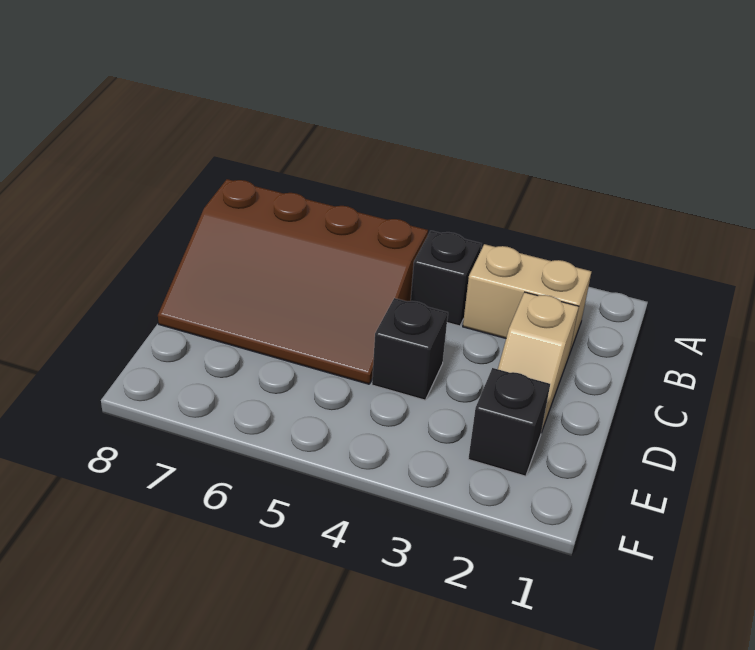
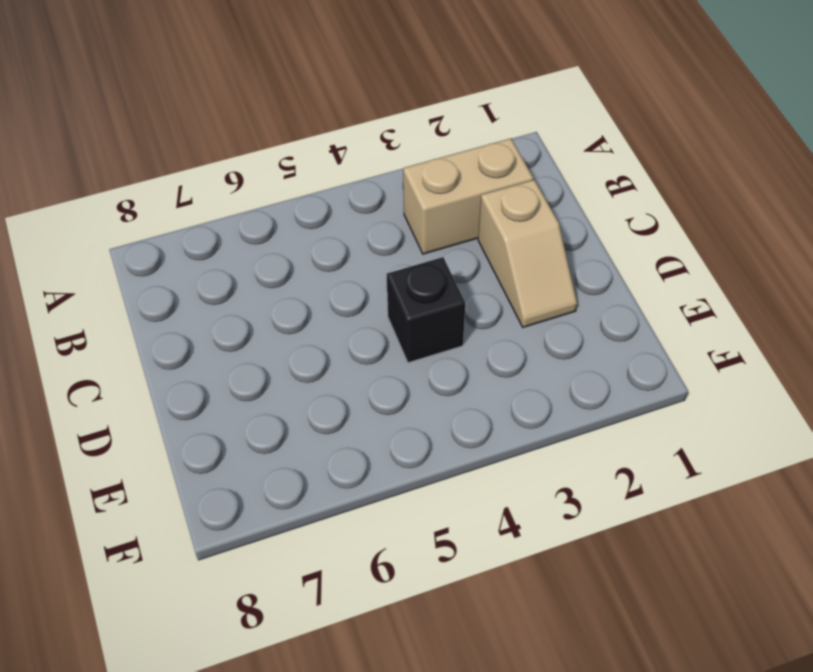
none -> black brick B4 level 1
none -> brown slope B5:D8 level 1 top B

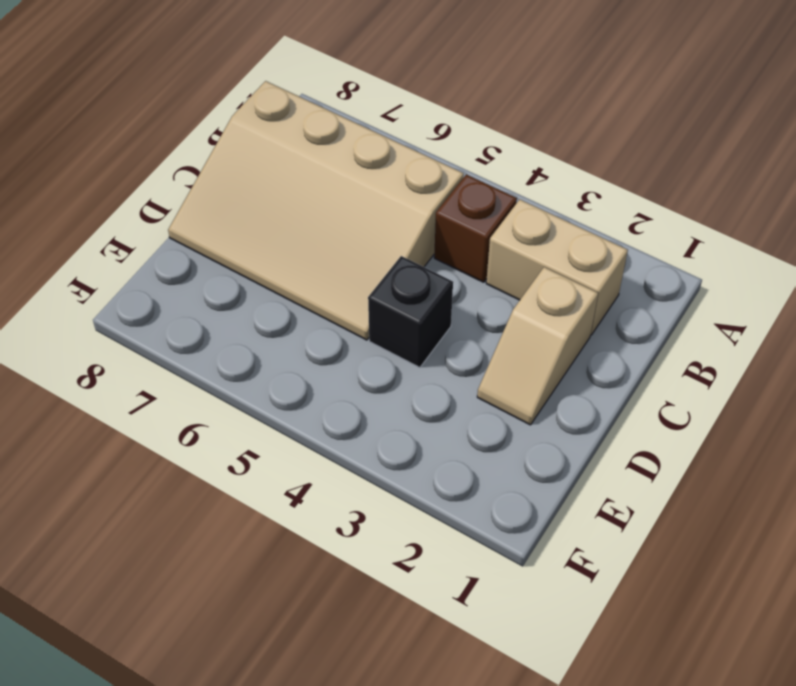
brown brick B4 level 1 -> black brick B4 level 1
tan slope B5:D8 level 1 top B -> brown slope B5:D8 level 1 top B
none -> black brick E2 level 1

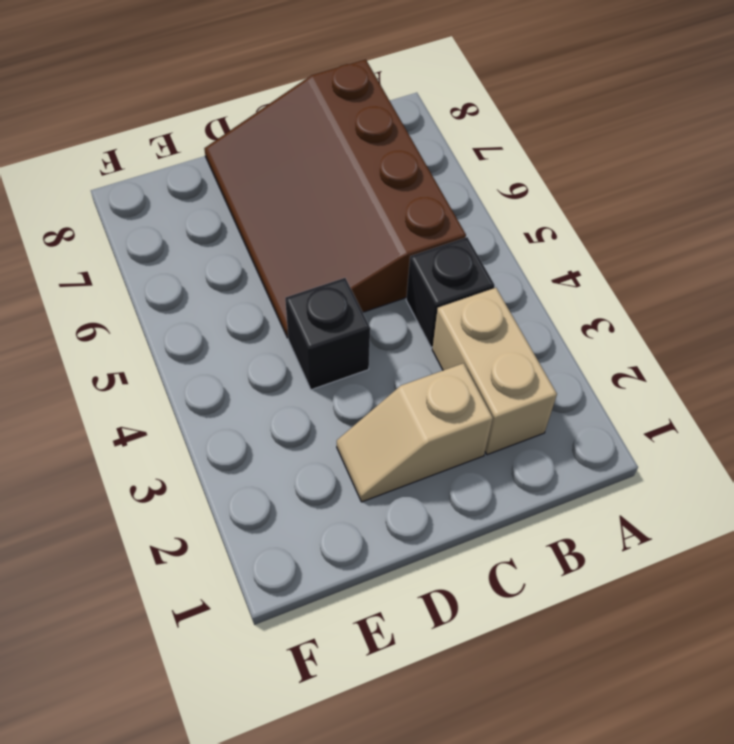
none -> black brick E2 level 1

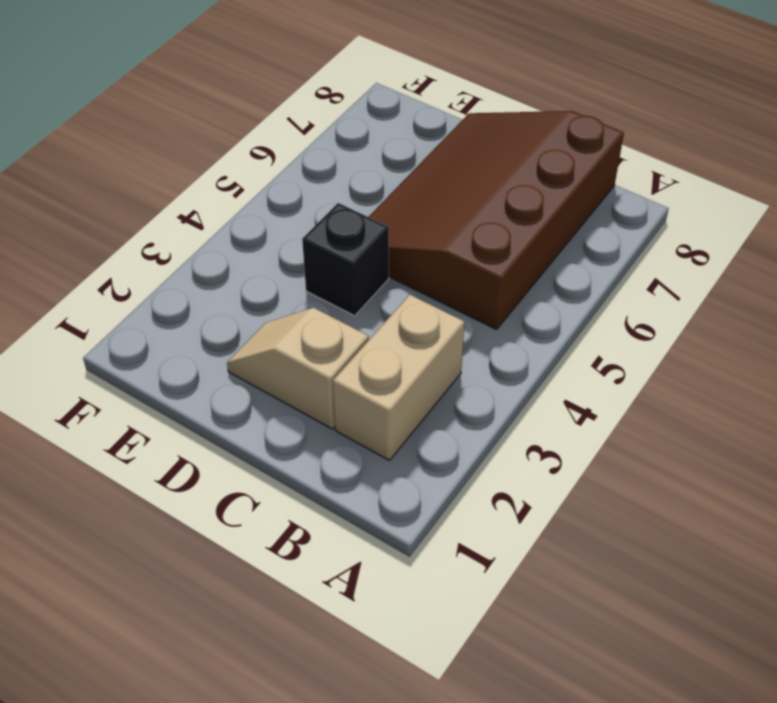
none -> black brick B4 level 1
none -> black brick E2 level 1

